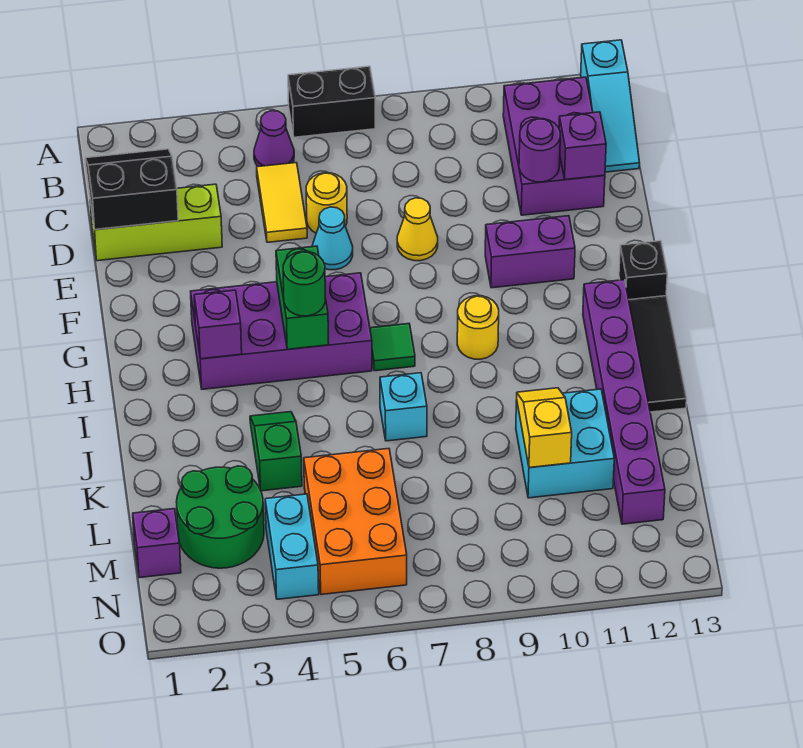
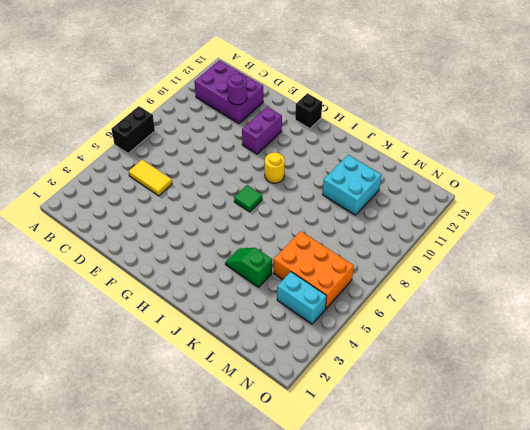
none -> cyan slope A13:C13 level 1 top A
none -> purple cone B5 level 1
none -> lime brick D1:D3 level 1
none -> yellow round brick D6 level 1

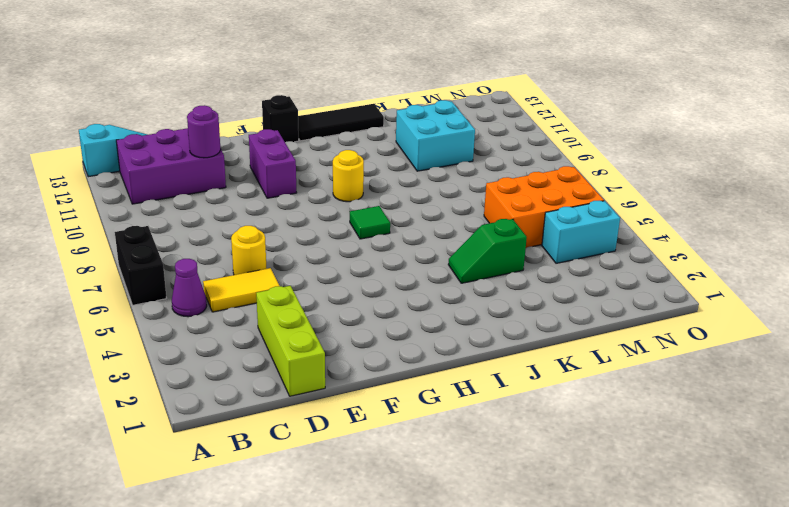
none -> cyan cone E6 level 1
none -> yellow cone E8 level 1
none -> purple brick G3:H6 level 1
none -> purple brick H12:M12 level 1

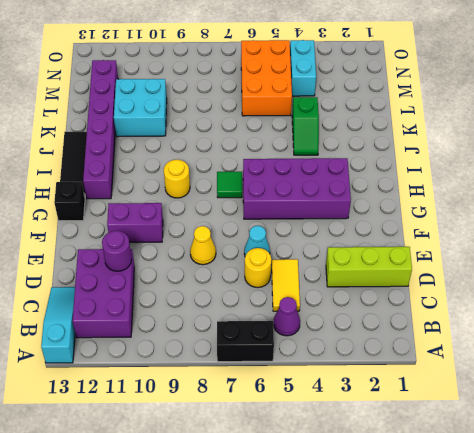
none -> cyan brick J7 level 1
none -> green round brick L2:M3 level 1
none -> purple brick M1 level 1
none -> black slope C1:D2 level 2 top D

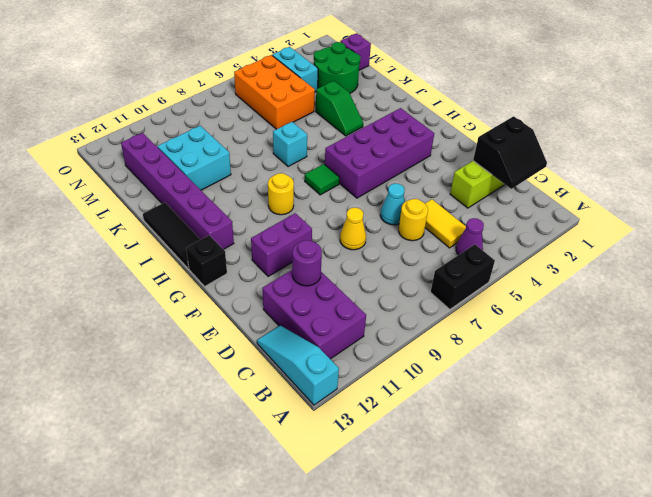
none -> purple brick D12 level 2
none -> green brick G5:H5 level 2
none -> purple brick H3 level 2
none -> yellow slope K10:L10 level 2 top L

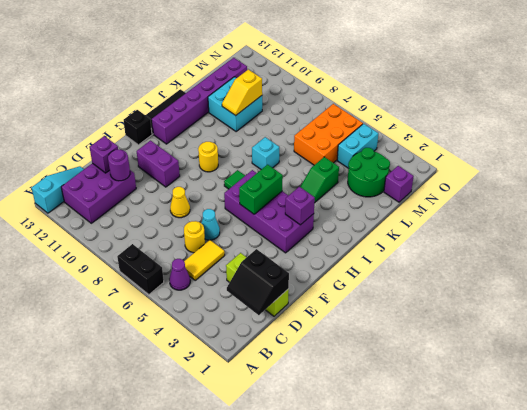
none -> green round brick H5 level 3

